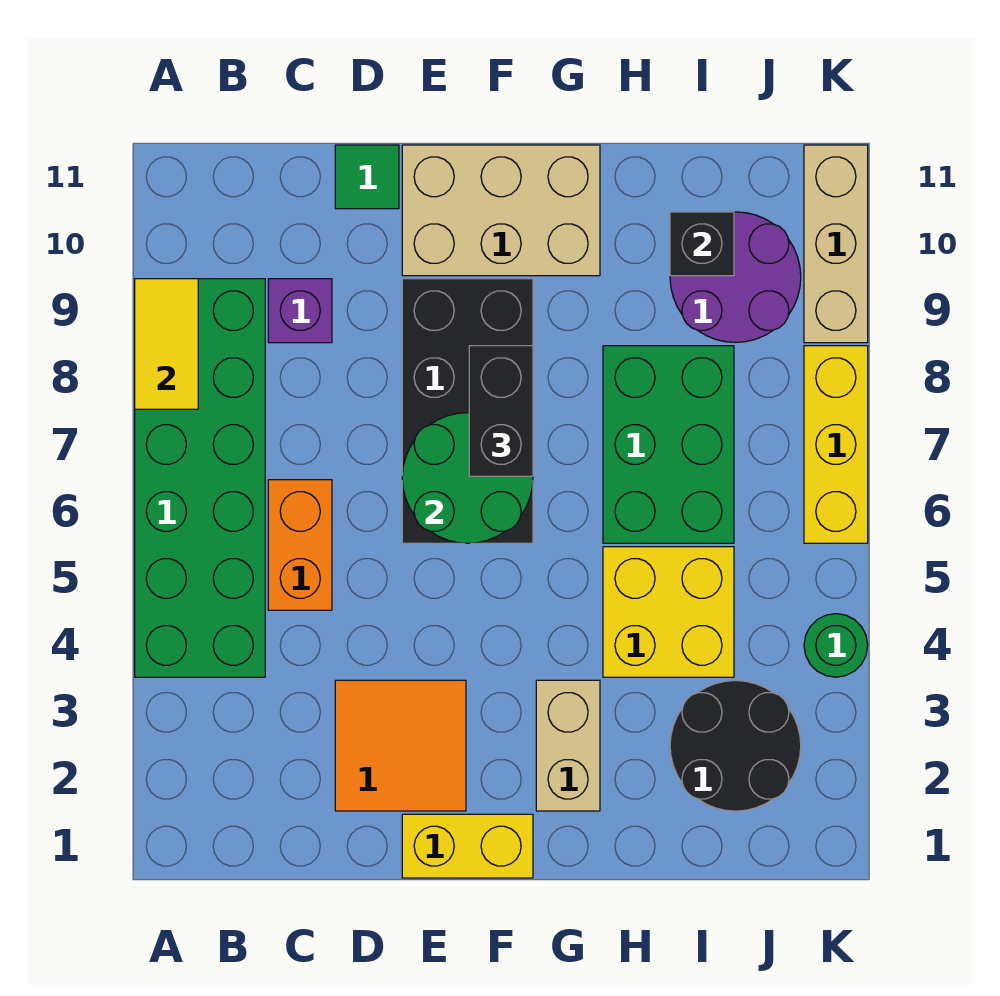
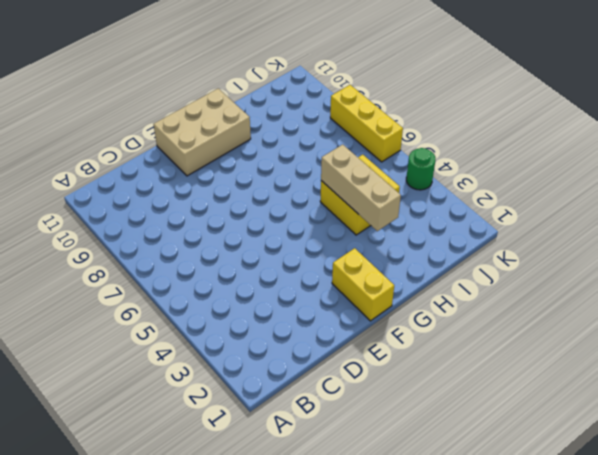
yellow brick F1:F2 level 1 -> yellow brick E1:F1 level 1
tan brick H3:H5 level 2 -> tan brick K9:K11 level 1
none -> green brick A4:B9 level 1
none -> orange brick C5:C6 level 1
none -> purple brick C9 level 1

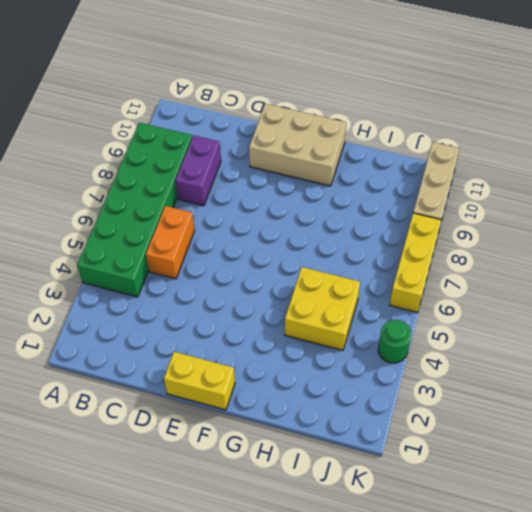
purple brick C8:C9 level 1 -> purple brick C9 level 1
none -> orange tile D2:E3 level 1
none -> green tile D11 level 1
none -> black brick E6:F9 level 1

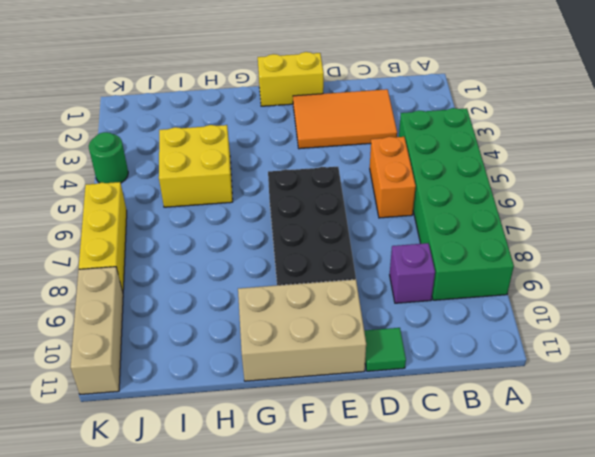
orange tile C2:E3 level 1 -> orange tile D2:E3 level 1
none -> tan brick G2:G3 level 1
none -> green brick H6:I8 level 1
none -> black round brick I2:J3 level 1

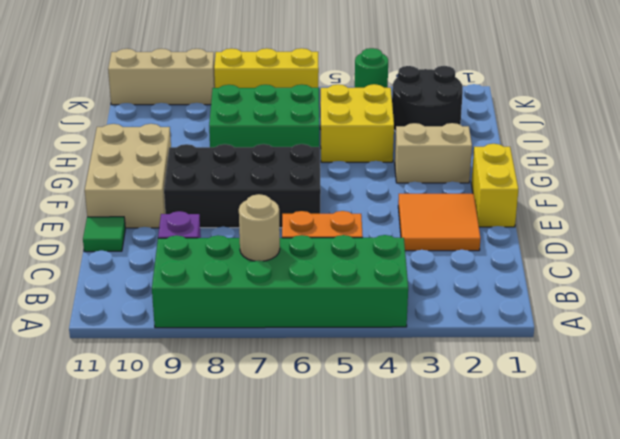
tan round brick B7 level 2 -> none
none -> purple round brick I9:J10 level 1
none -> yellow tile A8:A9 level 2
none -> green round brick E6:F7 level 2

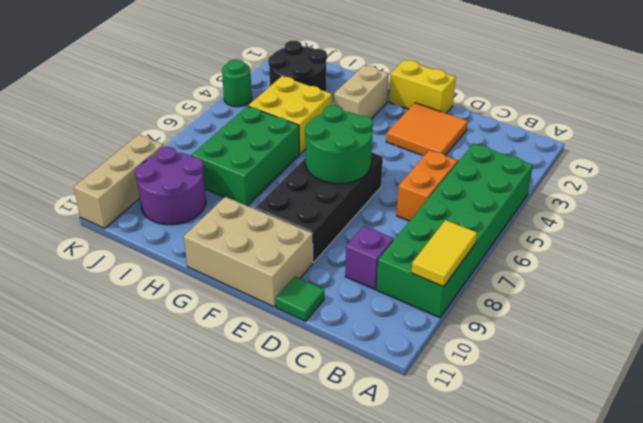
none -> yellow brick K6:K8 level 1
none -> black brick I10 level 2
none -> black brick F7:F8 level 3

